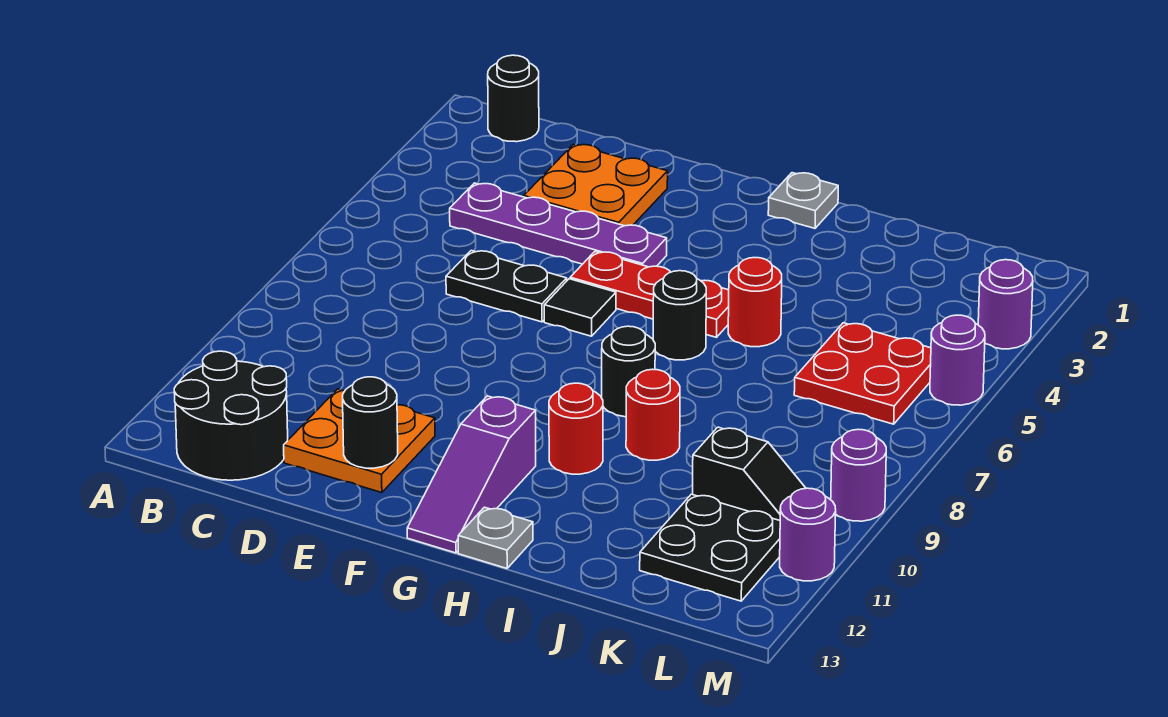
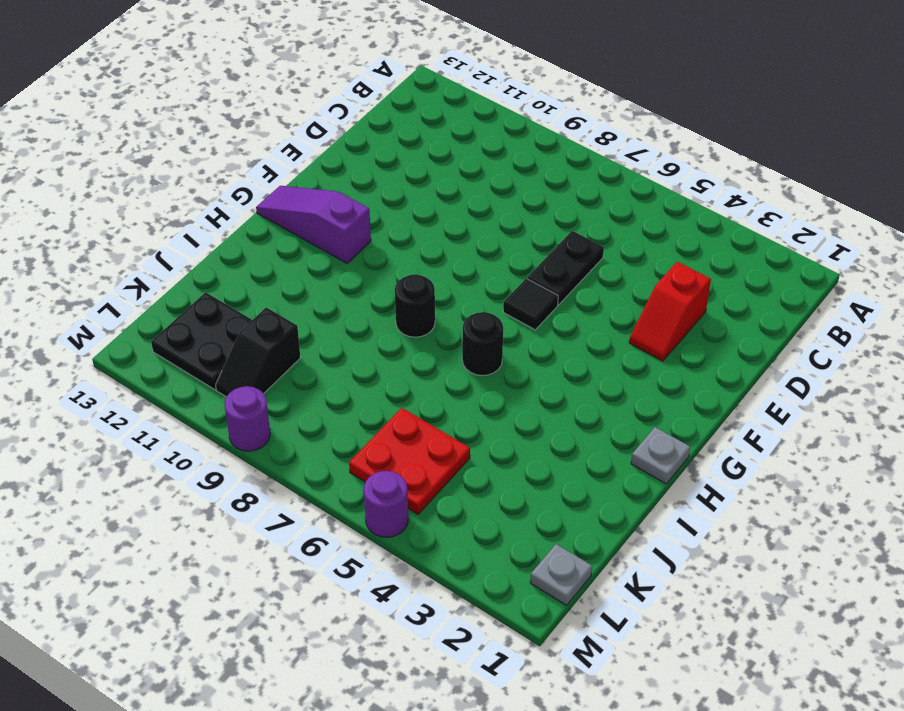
red slope D3:E3 level 1 top D -> orange plate D2:E3 level 1
grey plate L1 level 1 -> grey plate H13 level 1
none -> black round brick B1 level 1
none -> black round brick B12:C13 level 1
none -> purple plate C4:F4 level 1

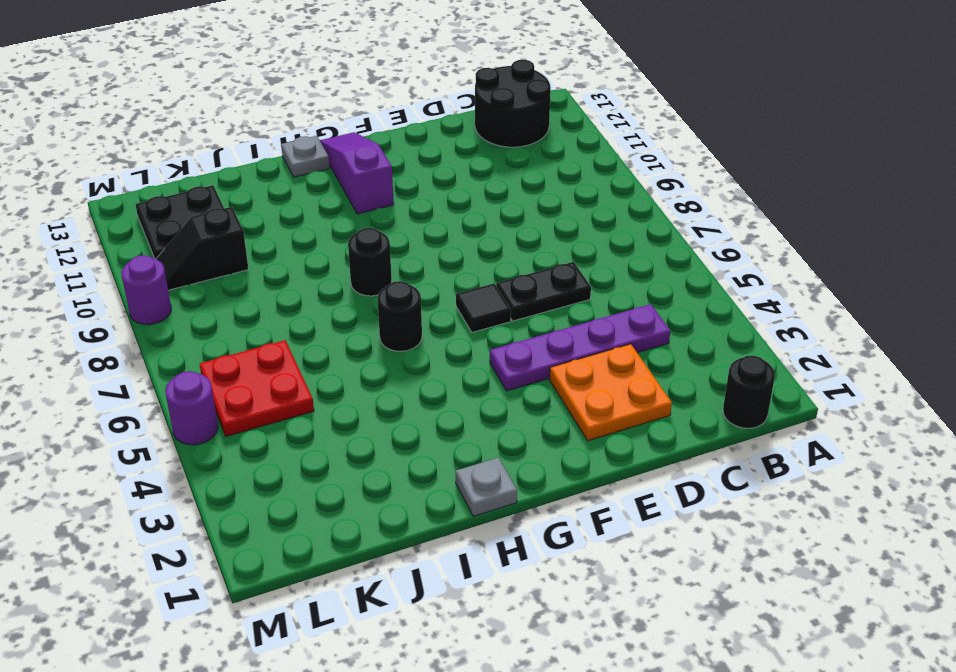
none -> orange plate D11:E12 level 1
none -> red plate F5:H5 level 1
none -> red round brick H10 level 1

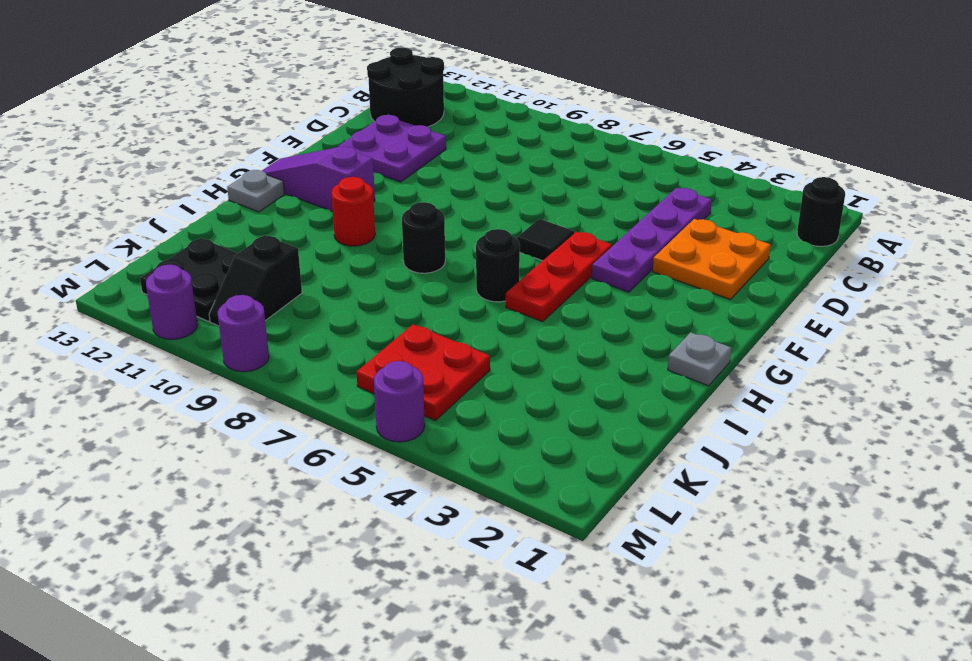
purple plate D11:E12 level 1 -> orange plate D11:E12 level 1
none -> black plate D6:E6 level 1
none -> red round brick I5 level 1
none -> red round brick I9 level 1

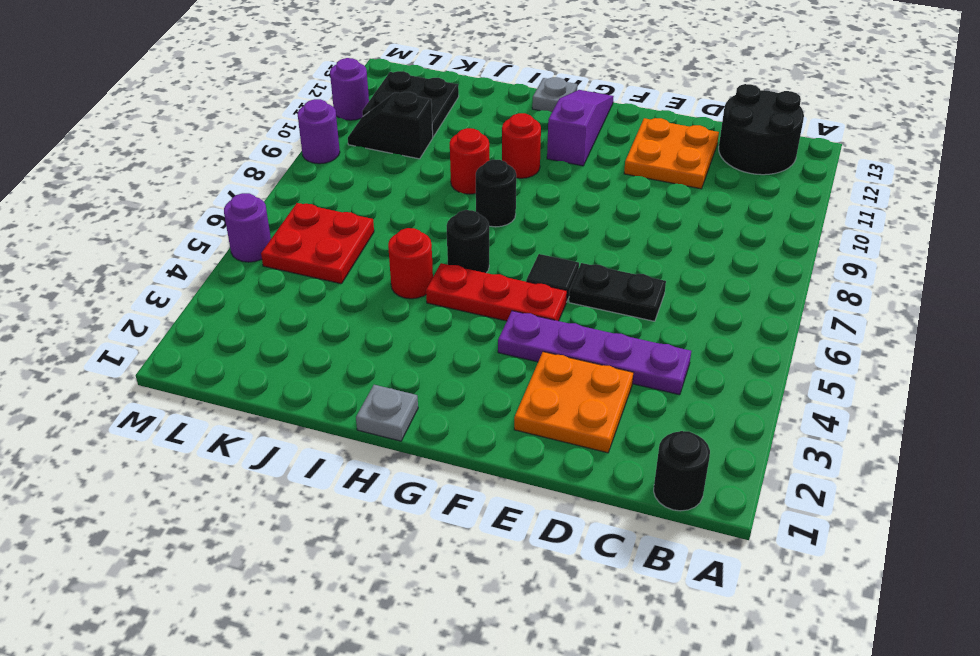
none -> purple round brick M3 level 1
none -> black round brick E12 level 2

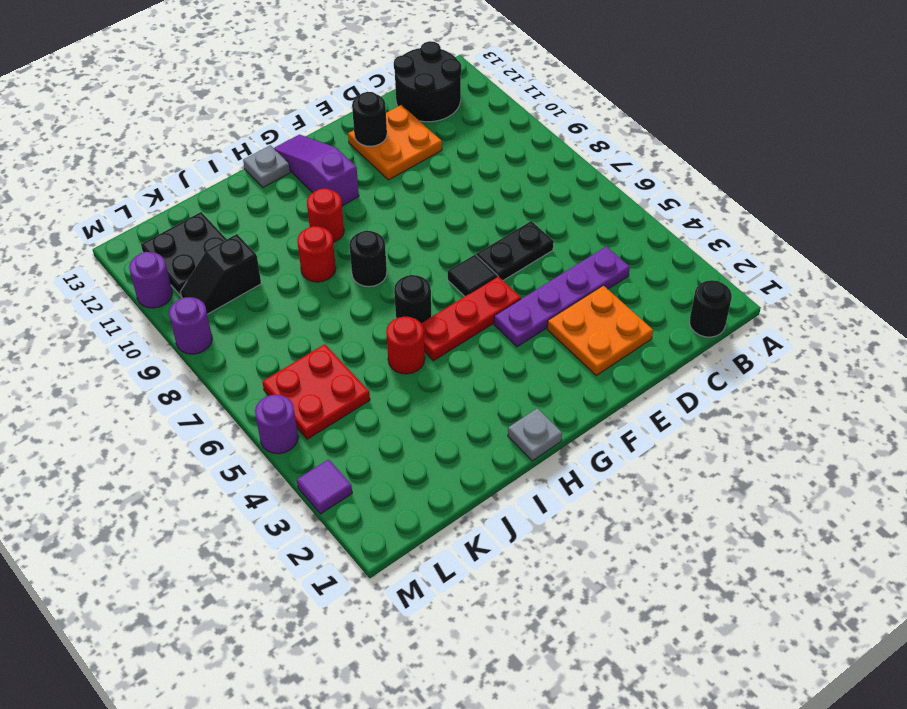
purple tile M3 level 1 -> purple round brick M3 level 1

